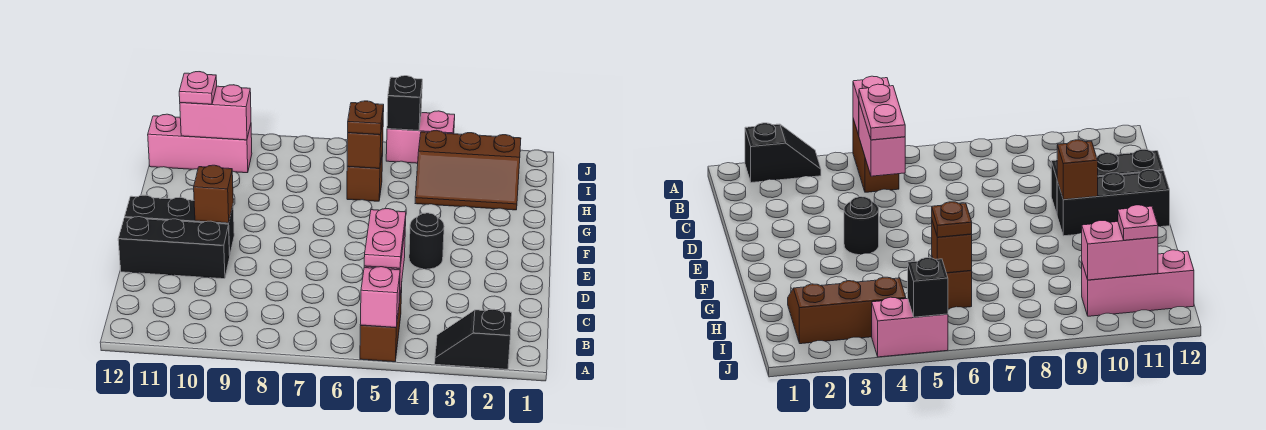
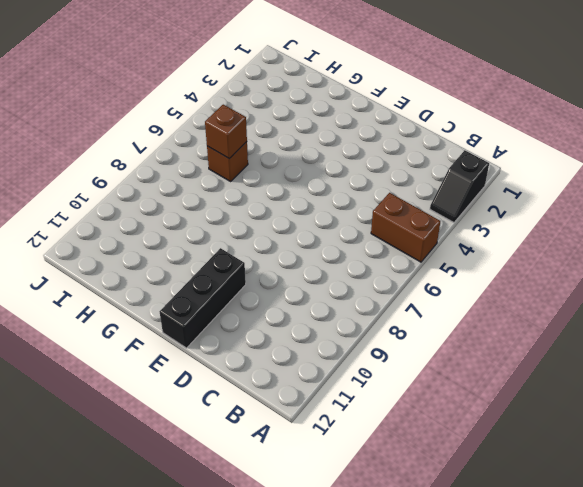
none -> black brick D10:D12 level 1
none -> black round brick E4 level 1
none -> brown slope H2:I4 level 1 top I

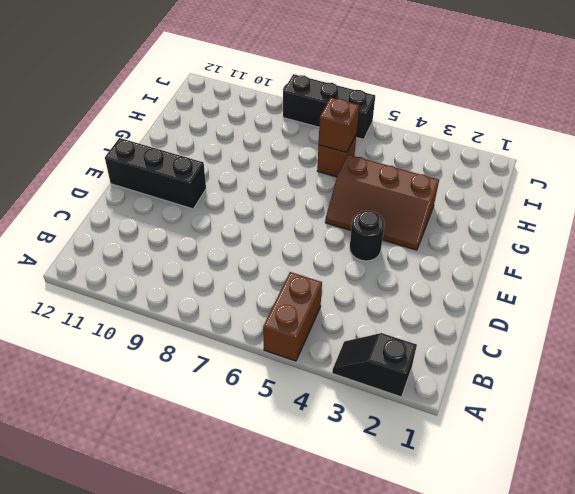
brown slope F3:G5 level 1 top G -> brown slope H2:I4 level 1 top I
black brick J6:J8 level 1 -> black brick D10:D12 level 1
none -> pink brick I10:I12 level 1
none -> pink brick J4:J5 level 1
none -> pink brick A5 level 2

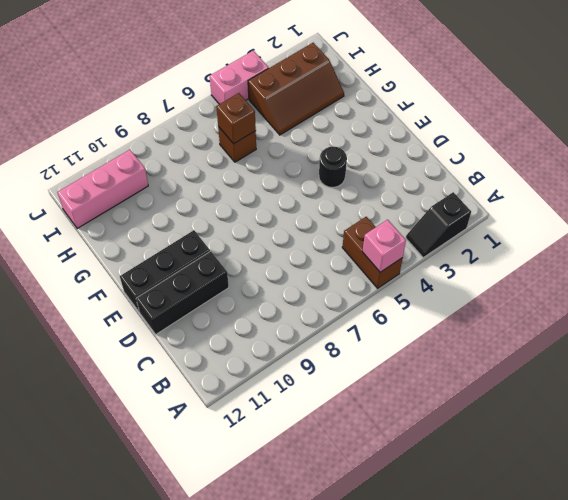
none -> pink brick B5:C5 level 2
none -> brown brick E10 level 2
none -> pink brick I10:I11 level 2

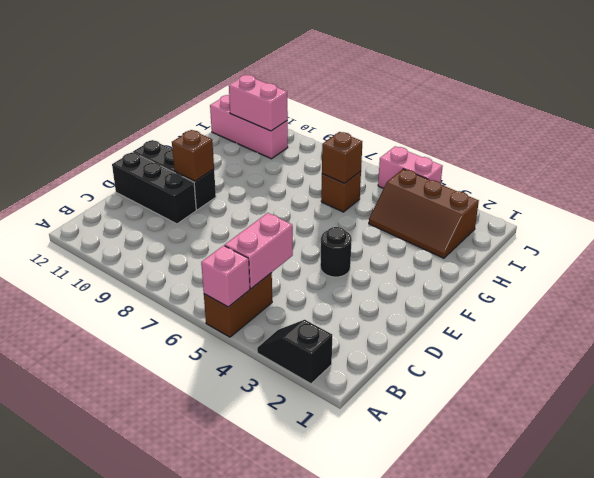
none -> black brick J5 level 2
none -> pink plate B5:C5 level 3
none -> brown plate H6 level 3

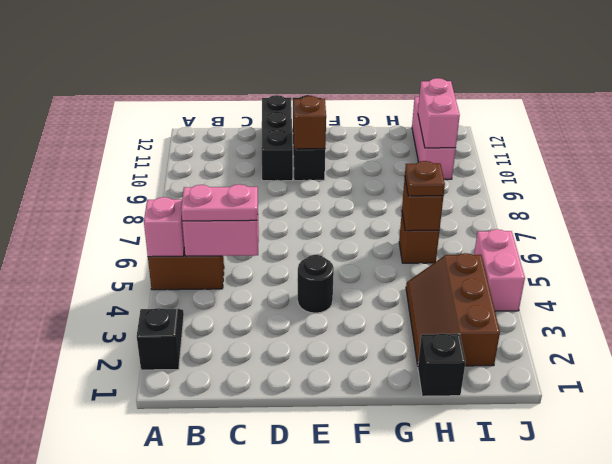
black brick H1 level 1 -> black brick J5 level 2
none -> pink plate I11 level 3

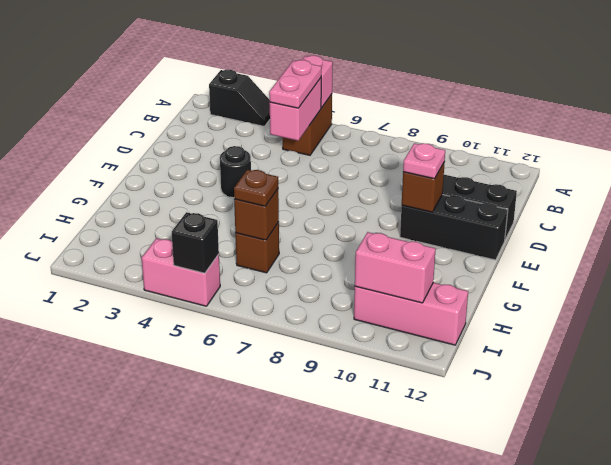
pink plate E10 level 3 -> pink plate I11 level 3
none -> brown slope H2:I4 level 1 top I

